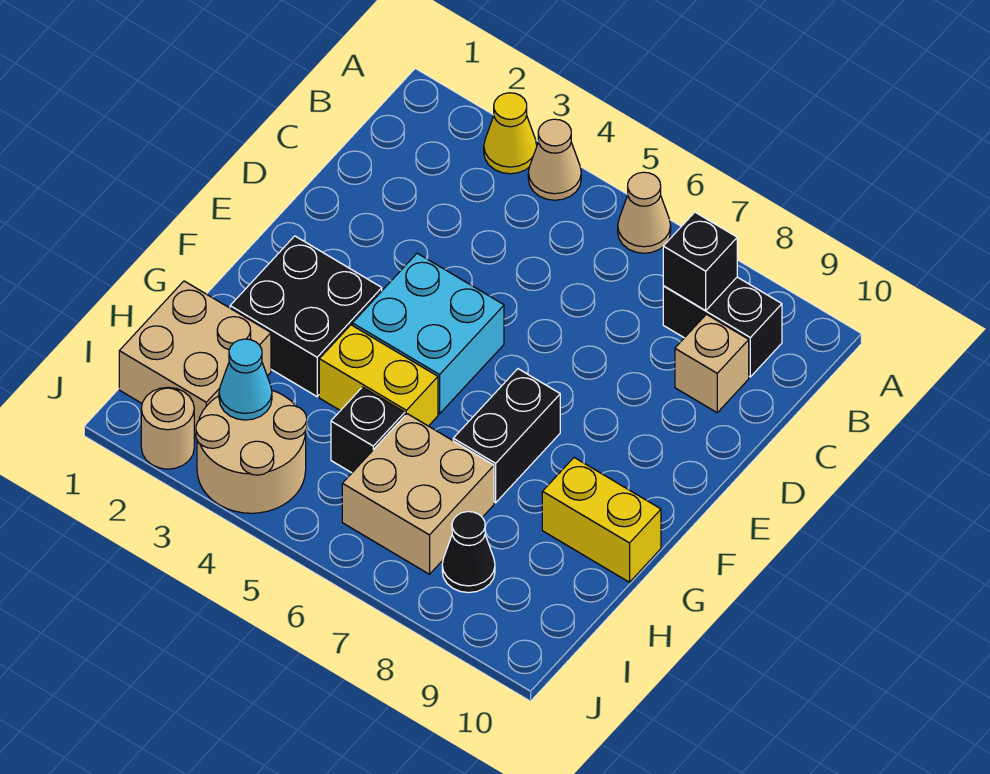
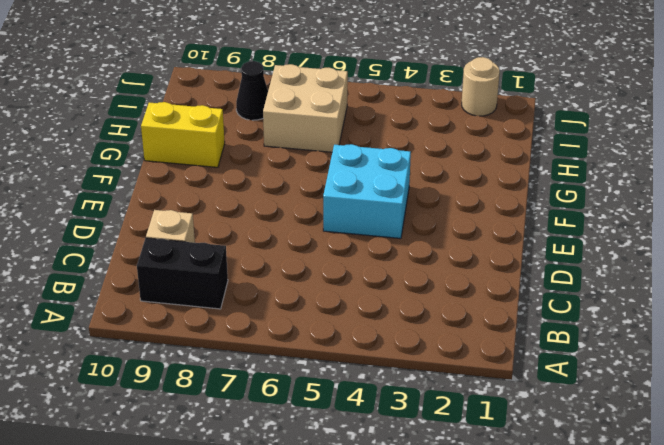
none -> yellow cone A3 level 1
none -> tan cone A4 level 1
none -> tan cone A6 level 1

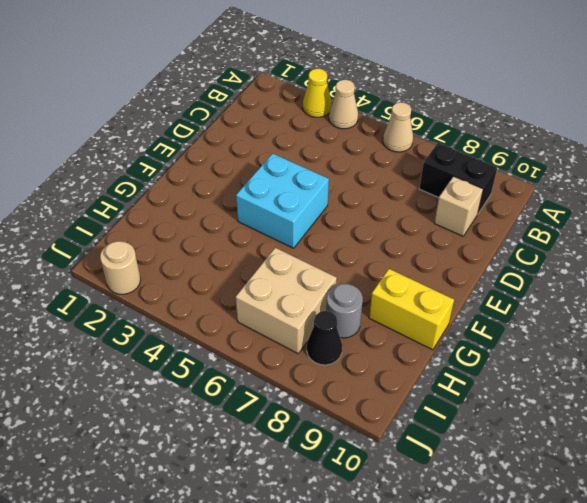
grey round brick H8 level 1 -> none
none -> black brick F2:G3 level 1
none -> black brick F7:G7 level 1
none -> yellow brick G4:G5 level 1

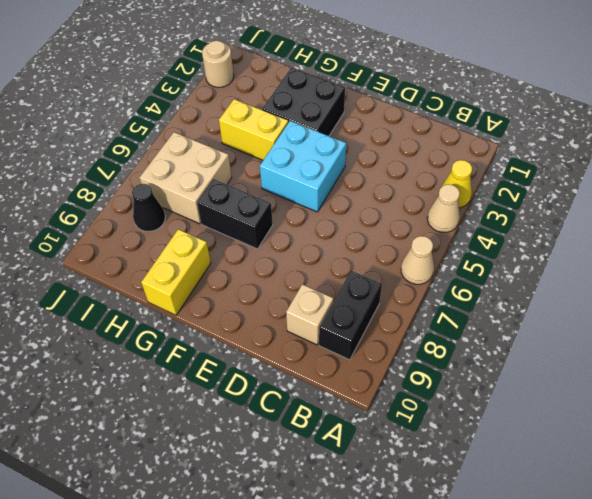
yellow brick G4:H4 level 1 -> yellow brick G4:G5 level 1
none -> tan brick H1:I2 level 1
none -> black brick H5 level 1
none -> tan round brick I3:J4 level 1

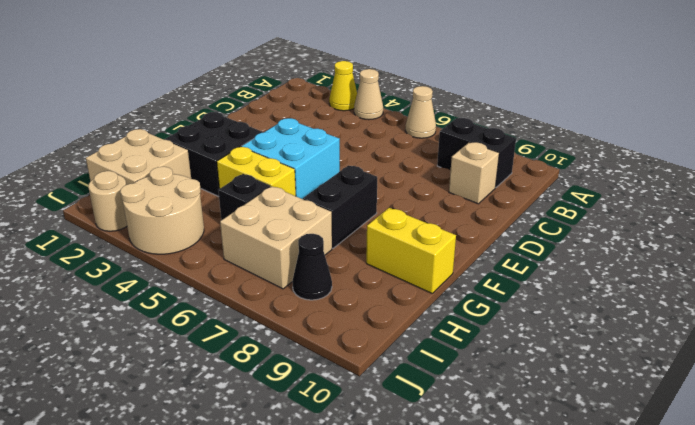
none -> black brick B8 level 2
none -> cyan cone I3 level 2

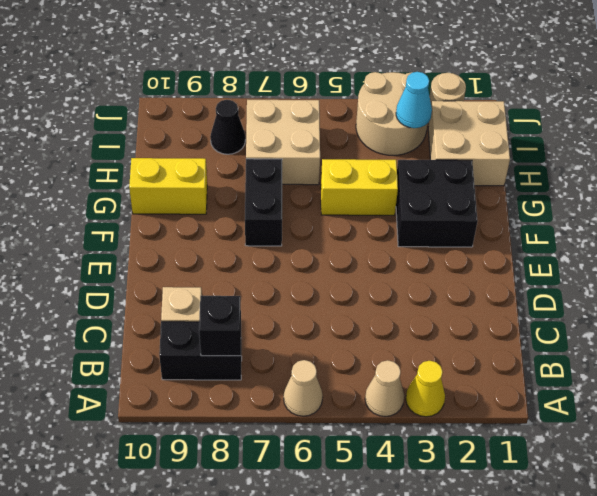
none -> cyan brick E4:F5 level 1
none -> black brick H5 level 1

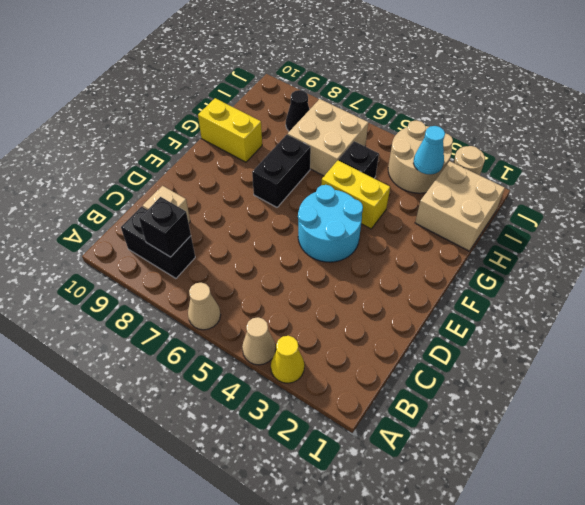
cyan round brick E4:F5 level 1 -> cyan brick E4:F5 level 1
none -> black brick F2:G3 level 1

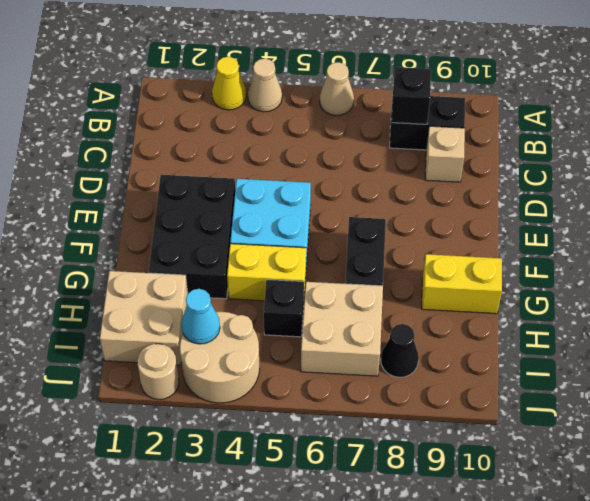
black brick E2:G3 level 1 -> black brick F2:G3 level 1

